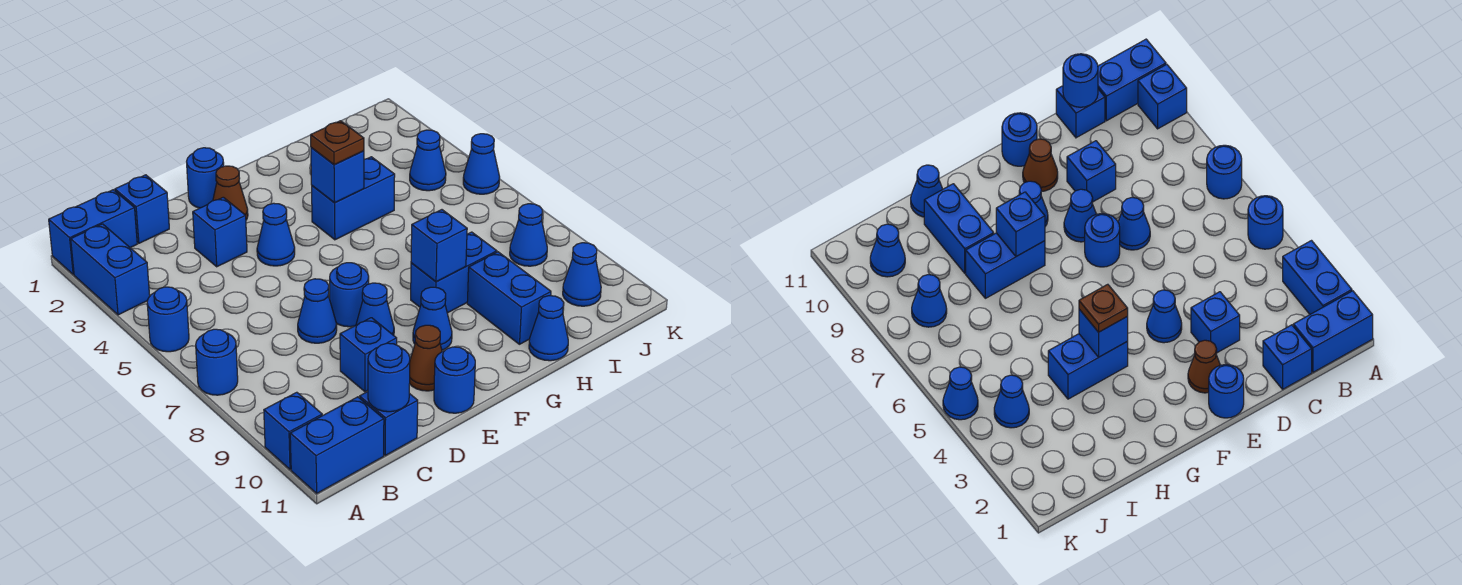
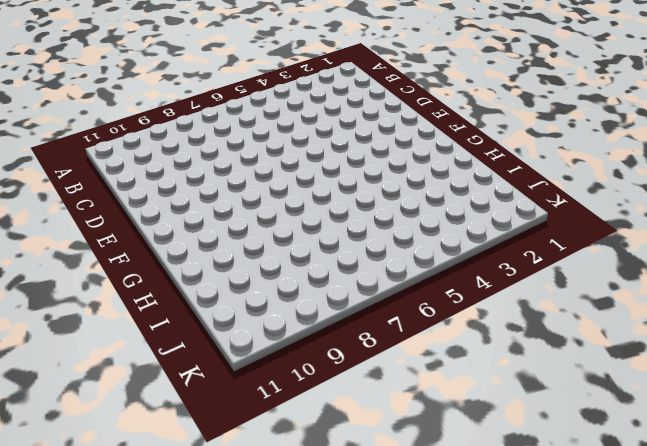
none -> blue brick A1:B1 level 1
none -> blue brick A2:A3 level 1
none -> blue round brick A5 level 1
none -> blue round brick A7 level 1

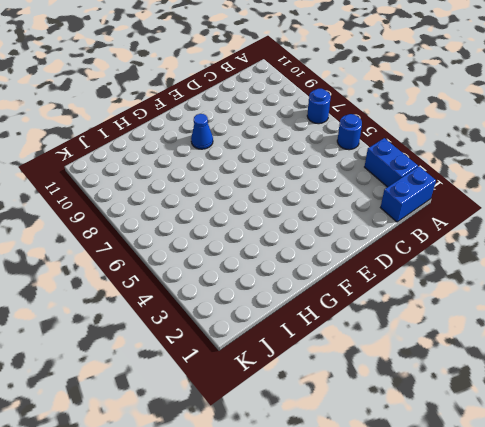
none -> blue brick A10 level 1
none -> blue brick A11:B11 level 1
none -> blue brick C1 level 1
none -> blue brick C11 level 1

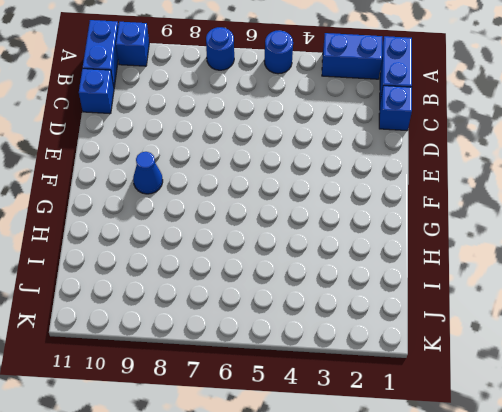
none -> blue brick D3 level 1
none -> blue cone D7 level 1
none -> blue brick D9 level 1
none -> blue round brick E1 level 1

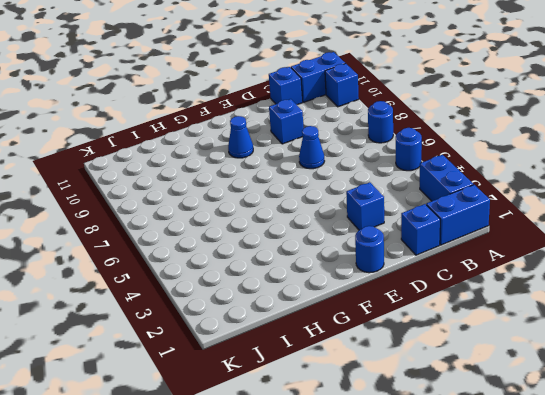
none -> brown cone E2 level 1
none -> blue cone E4 level 1
none -> blue round brick E7 level 1
none -> blue cone E8 level 1

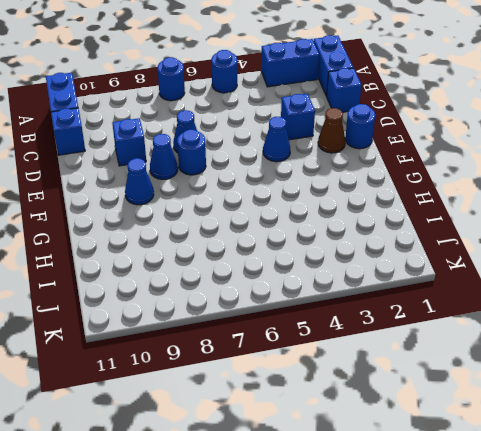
none -> blue brick A10 level 1
none -> brown cone E10 level 1
none -> blue round brick E11 level 1
none -> blue brick G4:H4 level 1

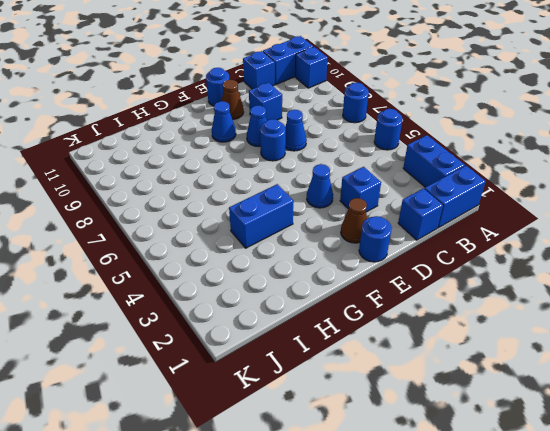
none -> blue brick G8:H8 level 1
none -> blue brick H9:H10 level 1
none -> blue cone H11 level 1
none -> blue cone J4 level 1

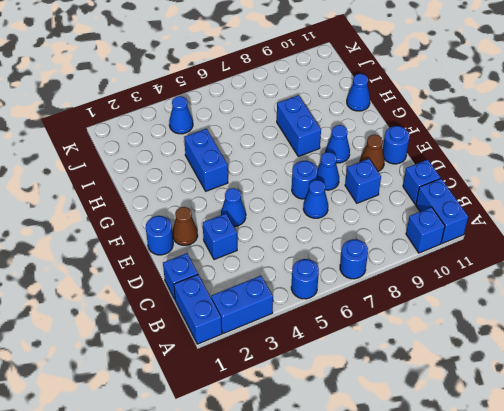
none -> blue brick H9:H10 level 1
none -> blue cone J8 level 1
none -> blue cone J10 level 1
none -> blue cone K5 level 1

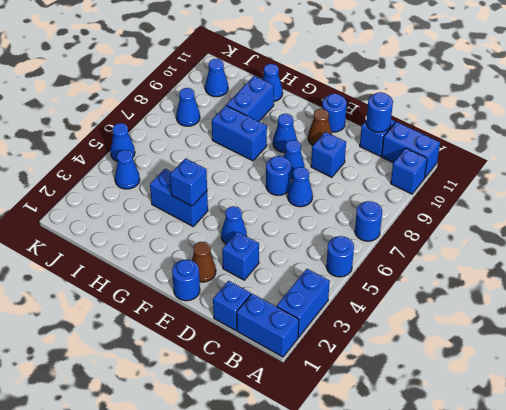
none -> blue brick G8 level 2
none -> brown plate G4 level 3

